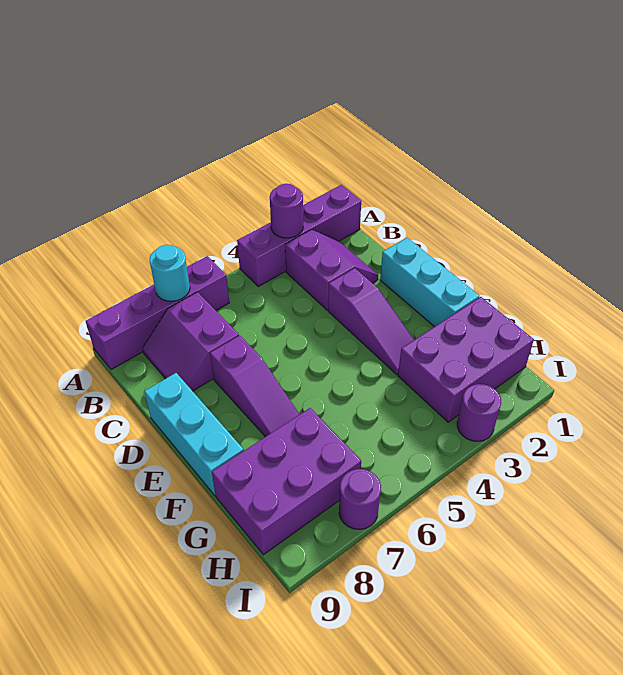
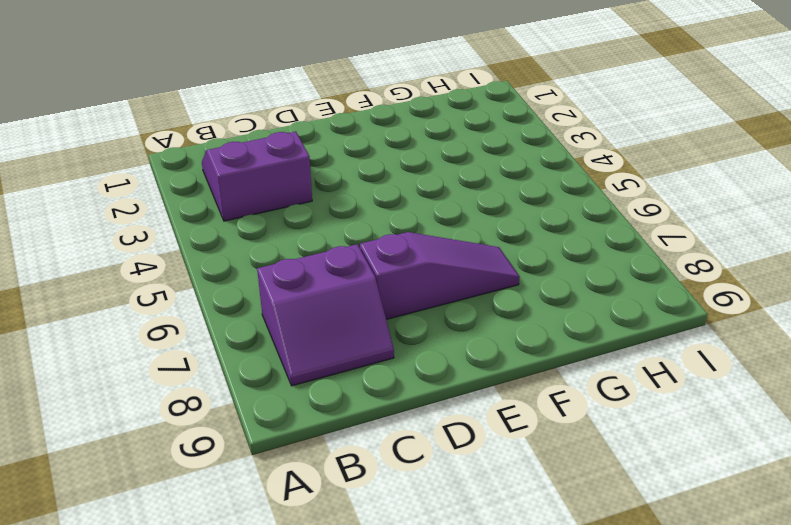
none -> purple brick A1:A4 level 1
none -> purple brick A6:A9 level 1
none -> cyan brick D1:F1 level 1

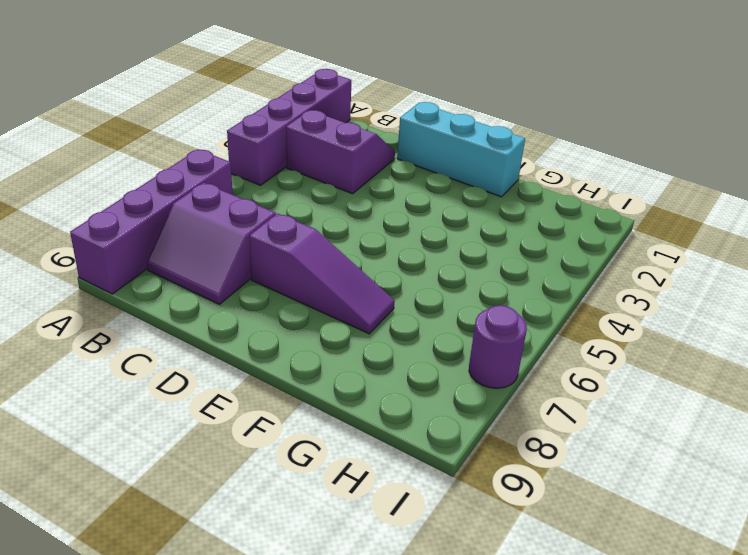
none -> purple slope D3:F3 level 1 top D
none -> cyan brick D9:F9 level 1
none -> purple brick G1:H3 level 1

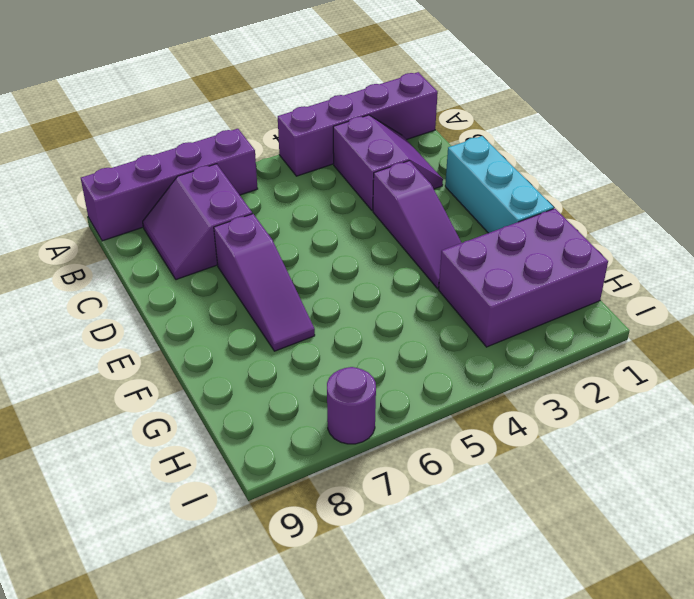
none -> cyan brick D9:F9 level 1
none -> purple brick G7:H9 level 1
none -> purple round brick I3 level 1

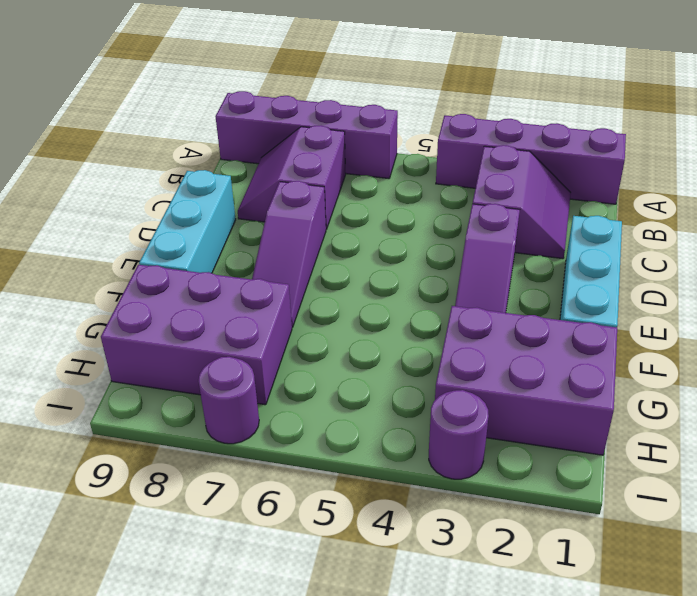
none -> purple round brick A3 level 2
none -> cyan round brick A7 level 2

